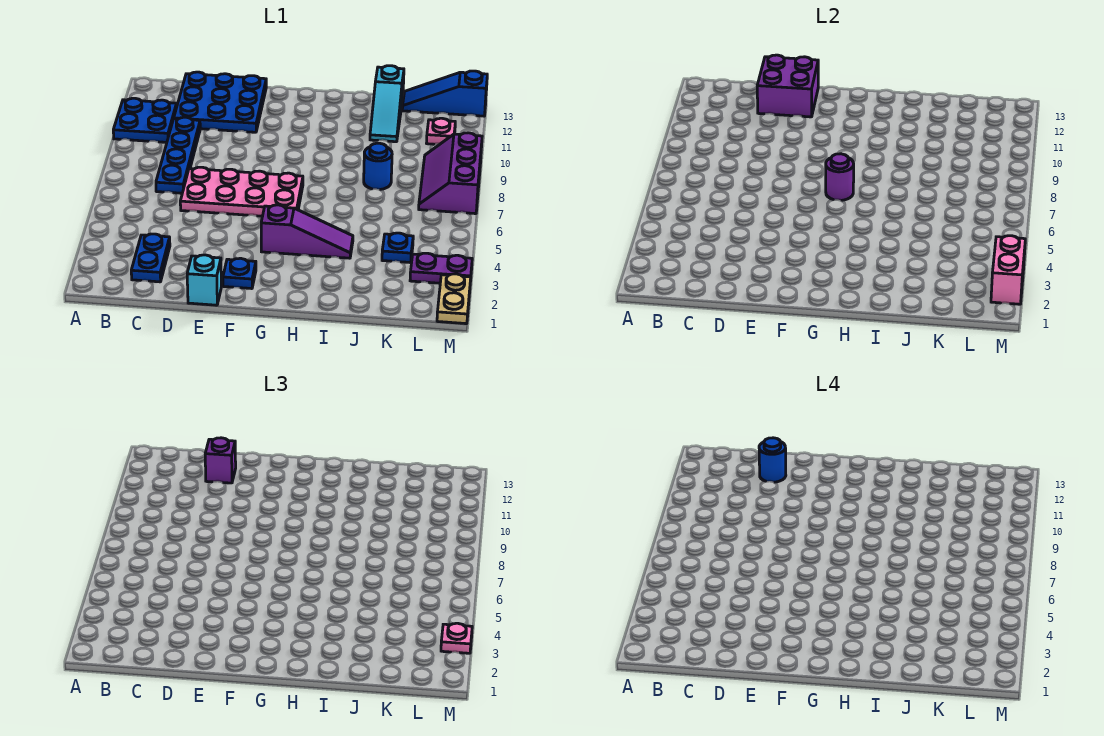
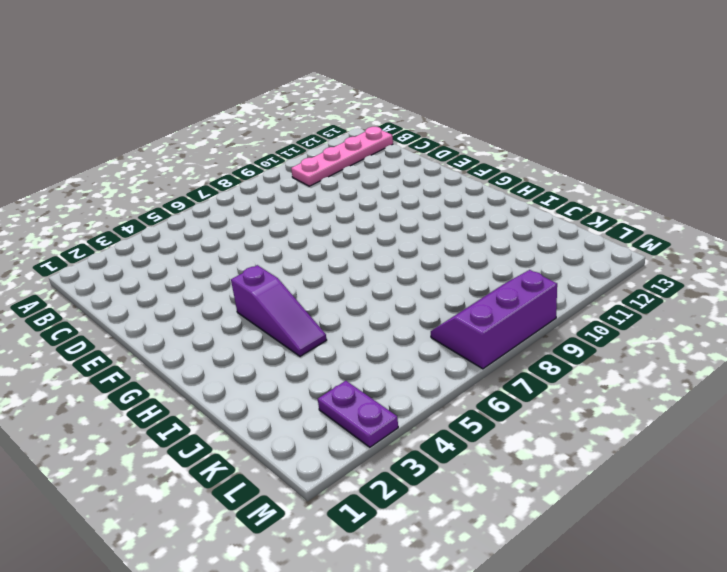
pink plate B10:B13 level 1 -> blue plate A10:B11 level 1
none -> blue plate C2:C3 level 1
none -> blue plate C7:C10 level 1
none -> blue plate C11:E13 level 1

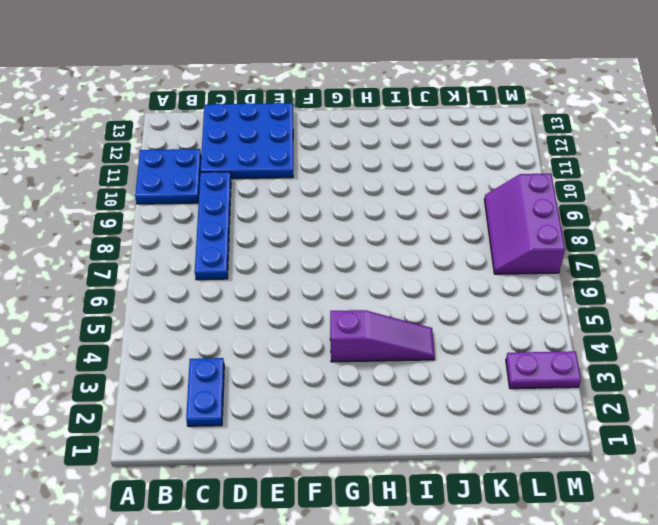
none -> pink plate D6:G7 level 1
none -> cyan brick E1 level 1
none -> blue plate F2 level 1

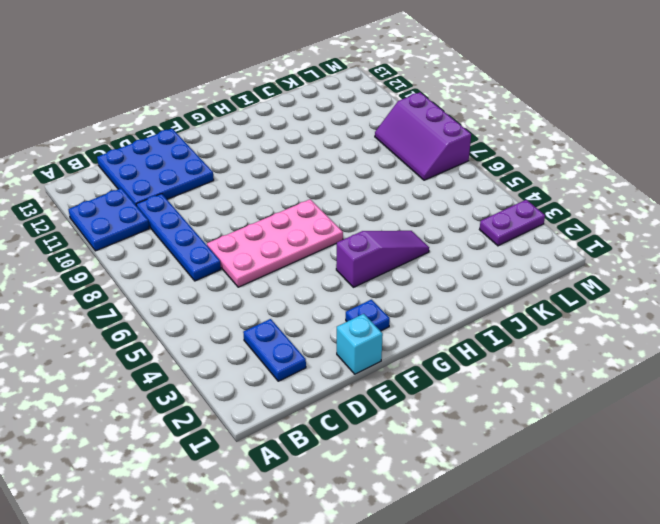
none -> blue round brick J8 level 1
none -> cyan slope J11:J13 level 1 top 13
none -> blue plate K4 level 1

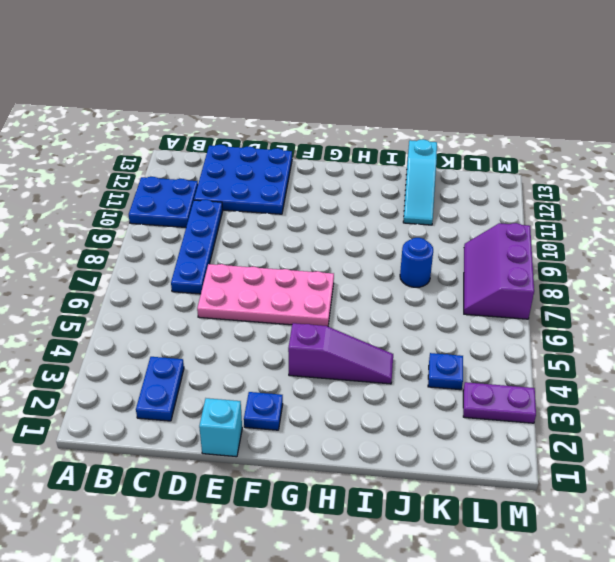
none -> blue slope K13:M13 level 1 top M
none -> pink plate L11 level 1
none -> tan plate M1:M2 level 1

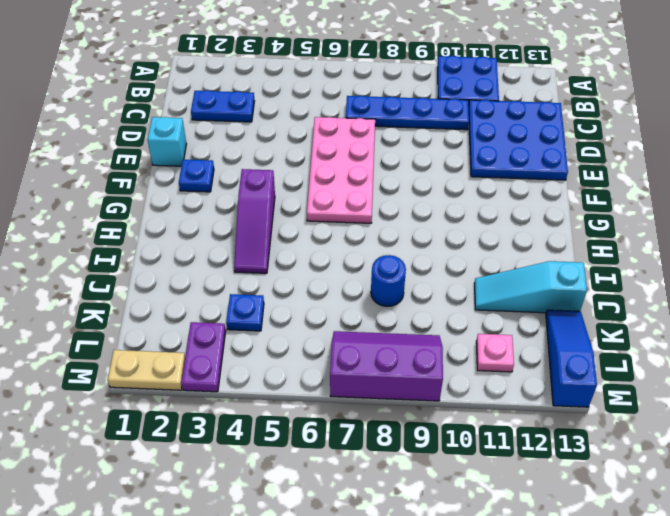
none -> purple brick D12:E13 level 2
none -> purple round brick G7 level 2
none -> pink brick M2:M3 level 2

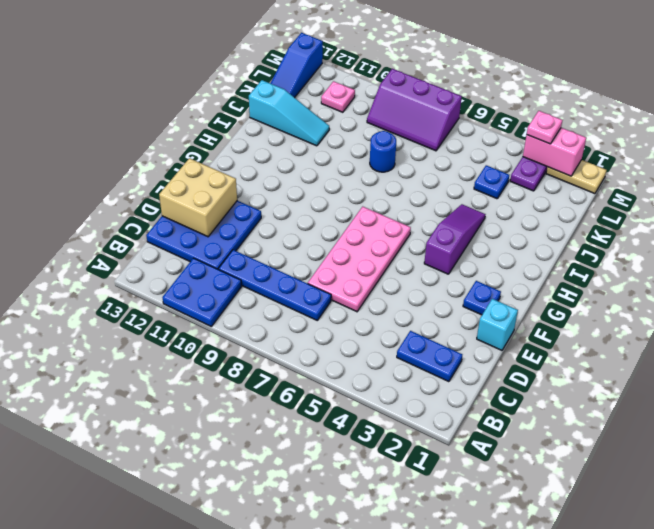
tan brick D12:E13 level 2 -> purple brick D12:E13 level 2
none -> purple round brick G7 level 2
none -> purple brick D12 level 3
none -> blue round brick D12 level 4

